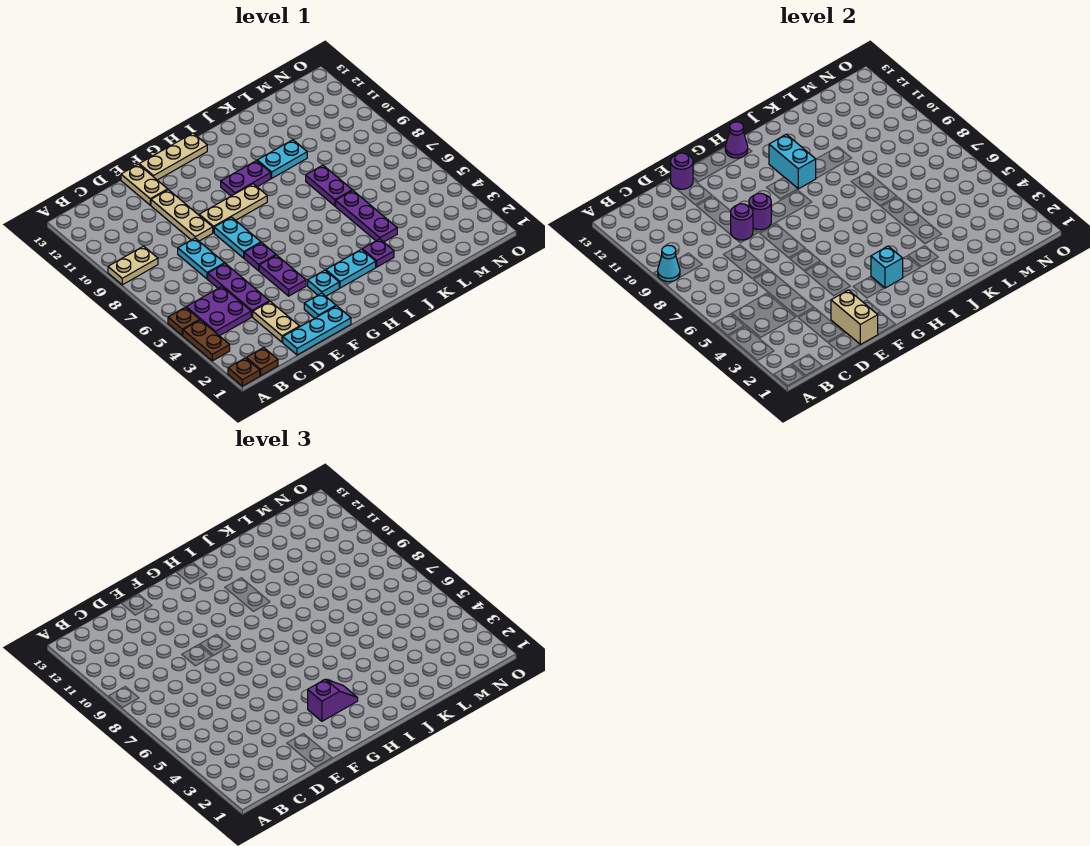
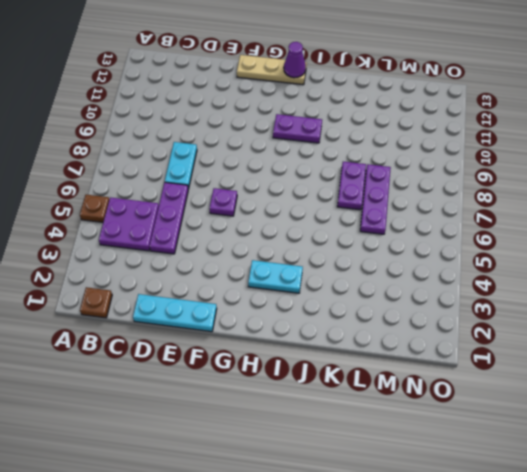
purple plate L6:L8 level 1 -> purple plate K4:K6 level 1
none -> brown plate A1 level 1
none -> brown plate A3:A4 level 1
none -> tan plate A9:B9 level 1
none -> tan plate D2:D3 level 1

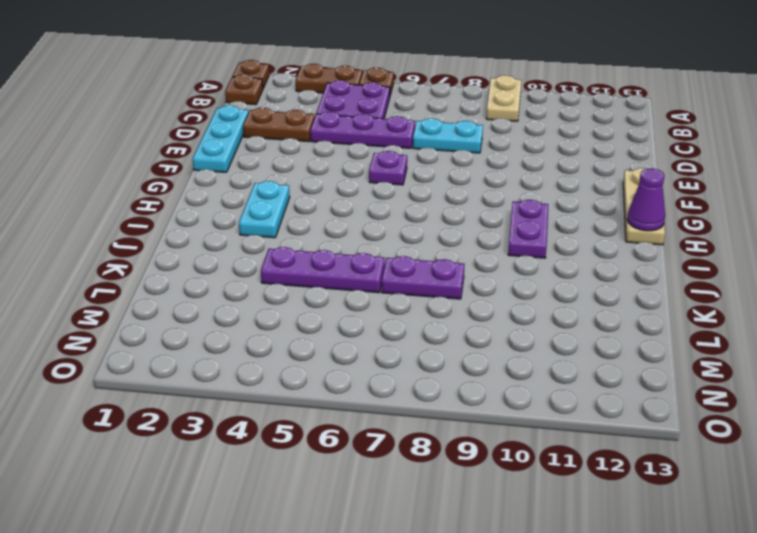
brown plate D2:D3 level 1 -> tan plate D2:D3 level 1
none -> tan plate E9:E11 level 1
none -> tan plate E12:E13 level 1
none -> cyan plate F2 level 1
none -> purple plate F4:F5 level 1

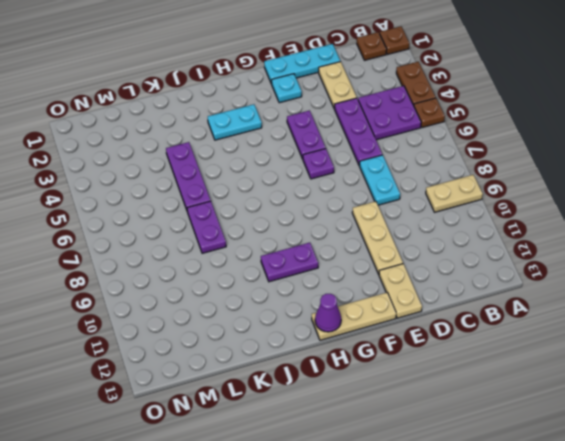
none -> cyan plate F7:F8 level 1
none -> tan plate F9:H9 level 1
none -> cyan plate G3 level 1
none -> purple plate J3 level 1

